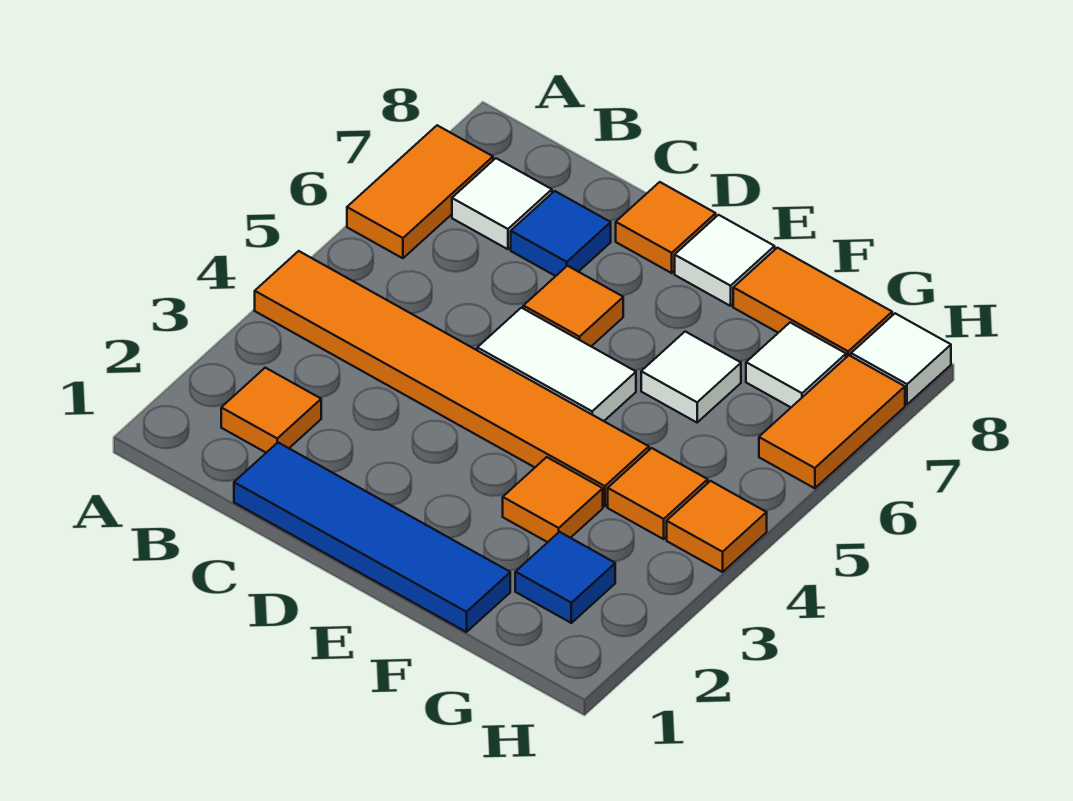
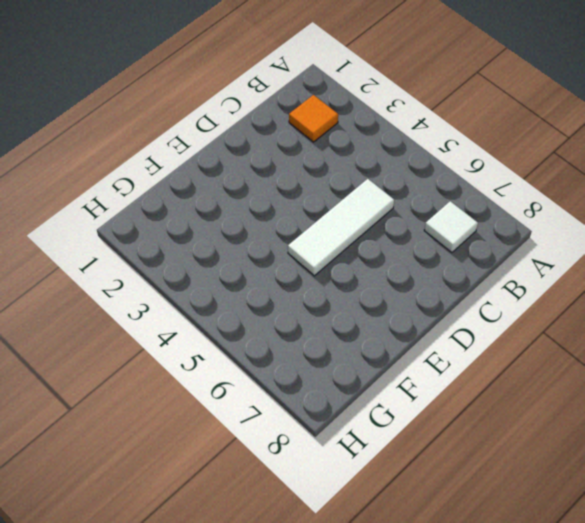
white tile C5:E5 level 1 -> white tile D5:E5 level 1
none -> orange tile A4:F4 level 1
none -> orange tile A6:A7 level 1
none -> blue tile C1:F1 level 1

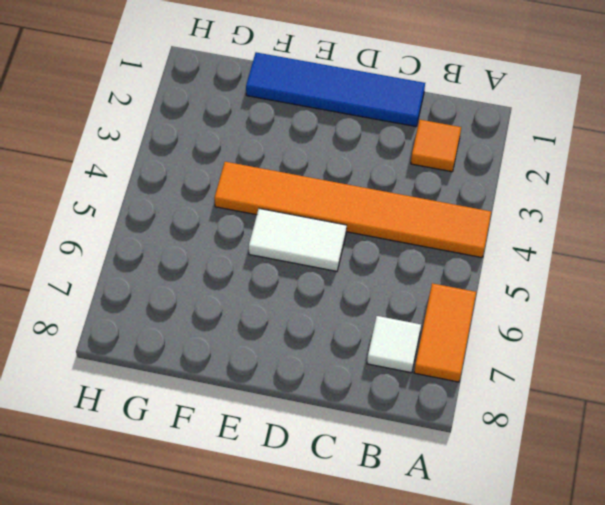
none -> blue tile C7 level 1
none -> orange tile D6 level 1
none -> orange tile D8 level 1

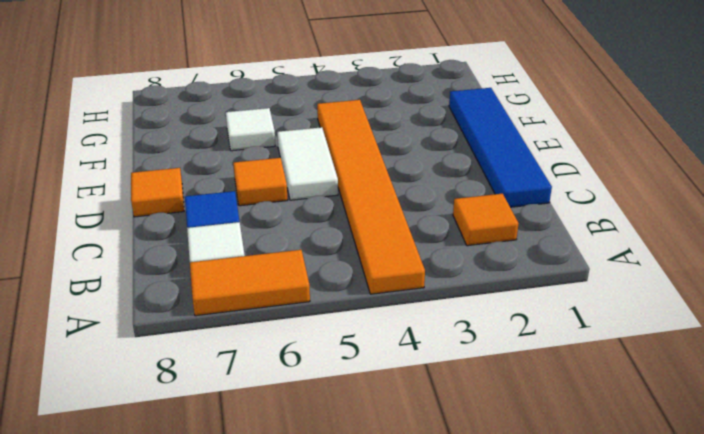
none -> white tile E8 level 1
none -> orange tile F3 level 1
none -> orange tile F8:G8 level 1

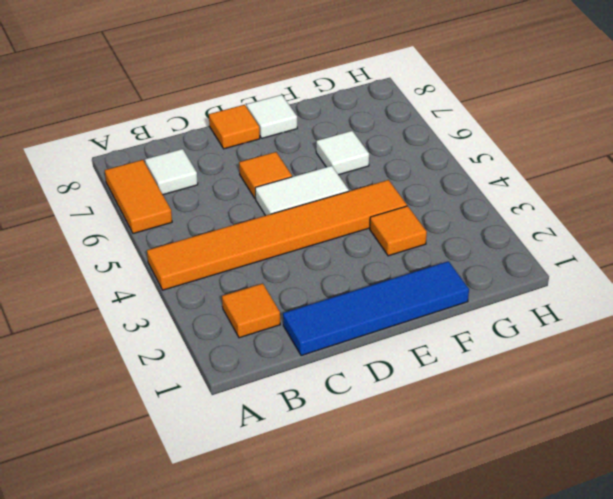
none -> blue tile C7 level 1
none -> orange tile F8:G8 level 1
none -> blue tile G2 level 1

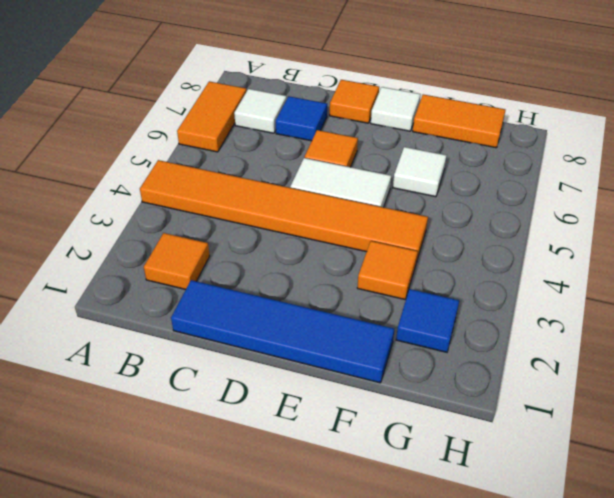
none -> orange tile G4 level 1
none -> white tile G7 level 1
none -> orange tile H4 level 1

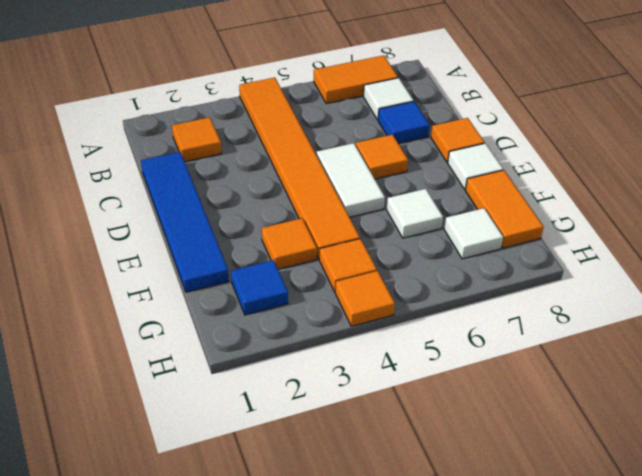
none -> orange tile H6:H7 level 1
none -> white tile H8 level 1

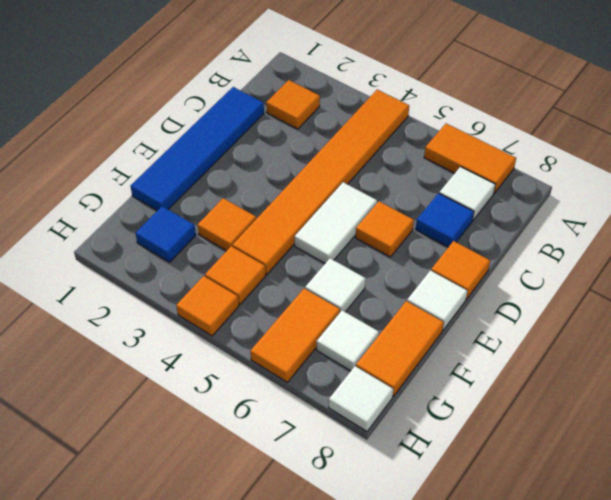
orange tile G6:H6 level 1 -> orange tile H6:H7 level 1

